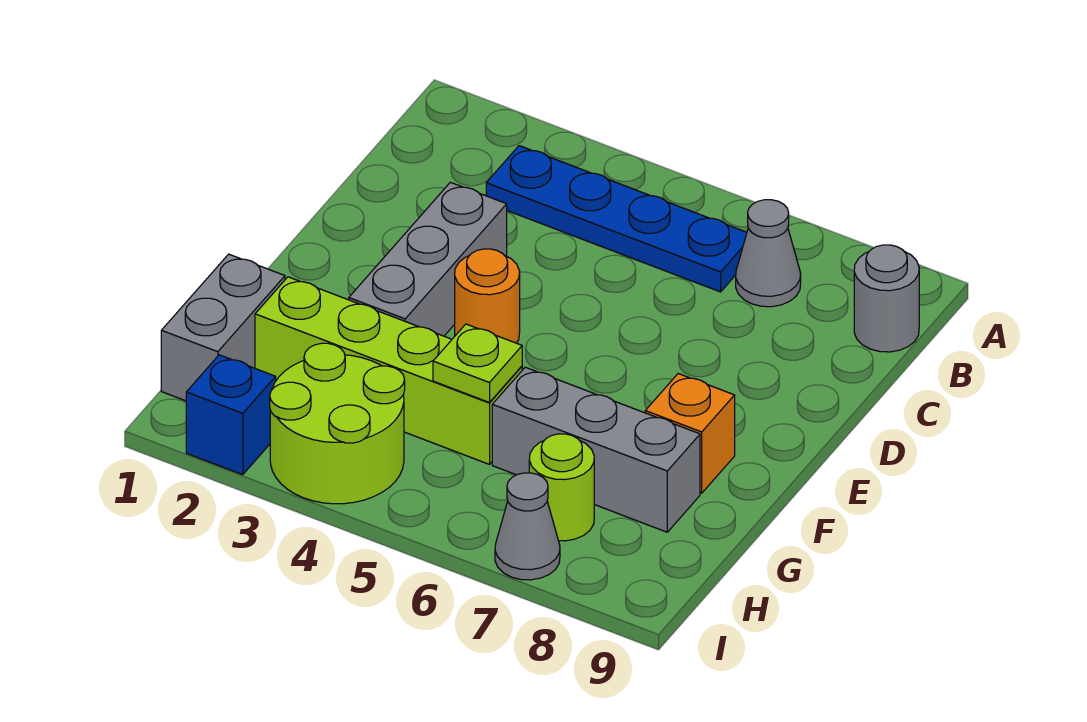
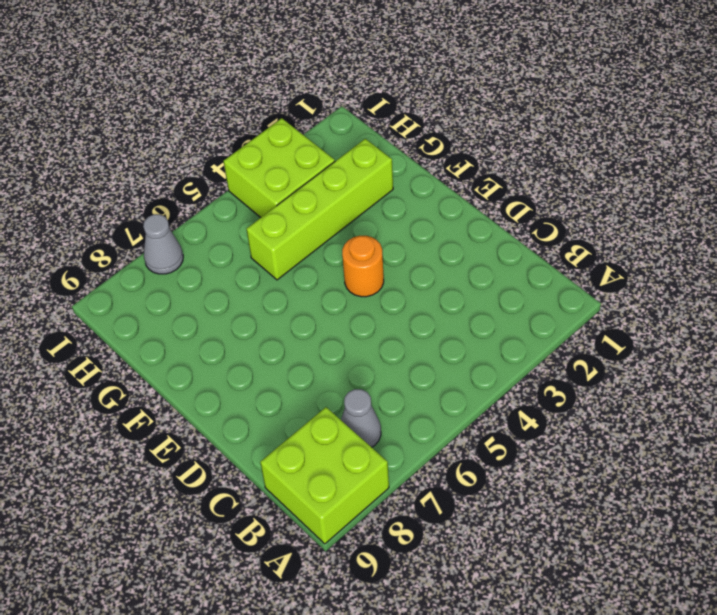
lime brick A8:B9 level 1 -> grey round brick B9 level 1
lime brick H3:I4 level 1 -> lime round brick H3:I4 level 1
none -> blue plate B3:B6 level 1
none -> grey brick D3:F3 level 1
none -> orange brick F8 level 1

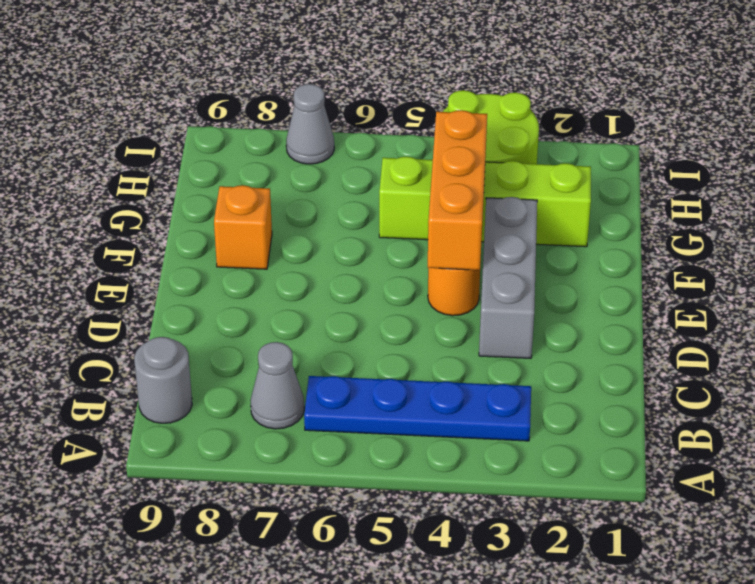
orange brick E4:G4 level 2 -> none
none -> grey brick G1:H1 level 1
none -> grey brick G6:G8 level 1
none -> lime round brick H7 level 1

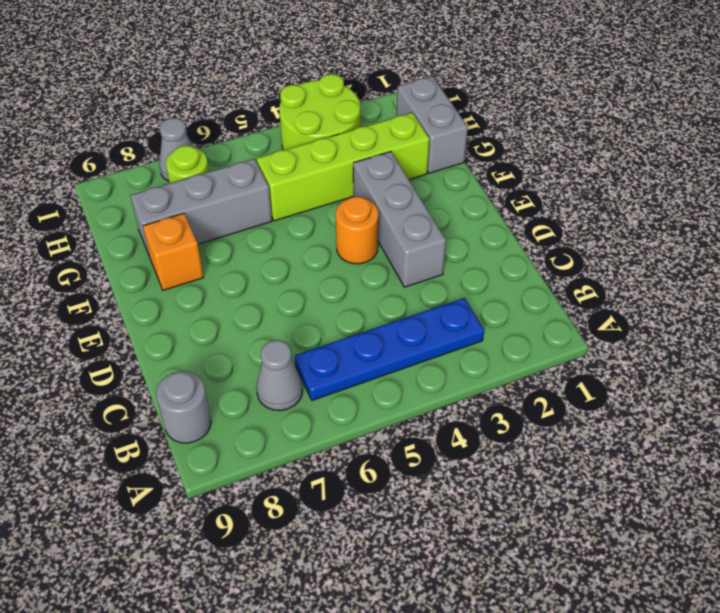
none -> blue brick I2 level 1
none -> lime plate G5 level 2

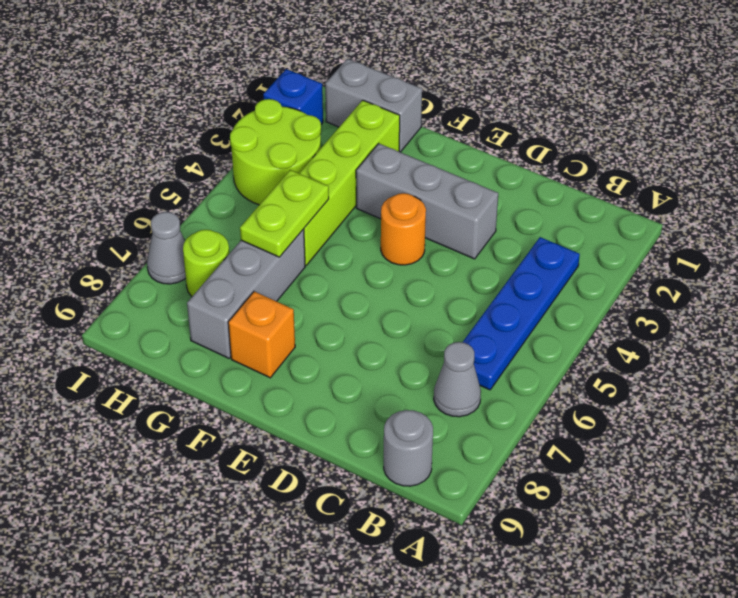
lime plate G5:G6 level 2 -> lime plate G5 level 2

